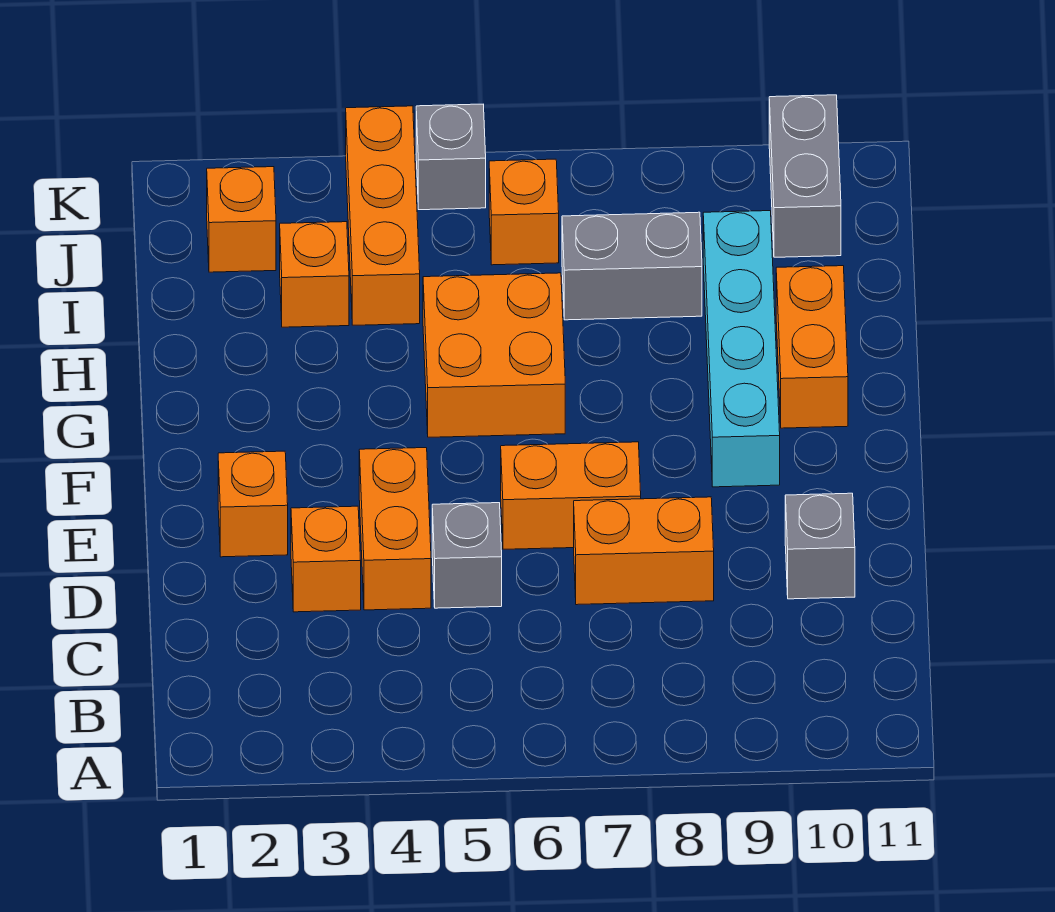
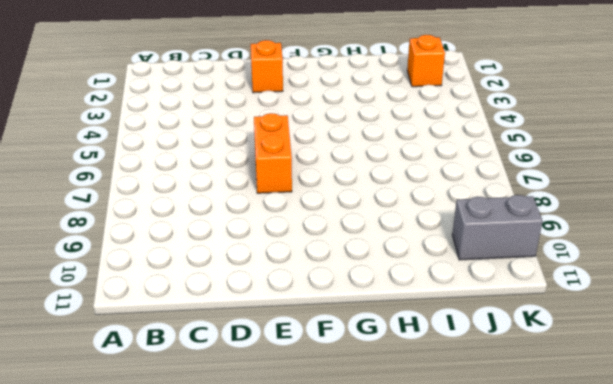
none -> orange brick D3 level 1
none -> orange brick D4:E4 level 1
none -> grey brick D5 level 1

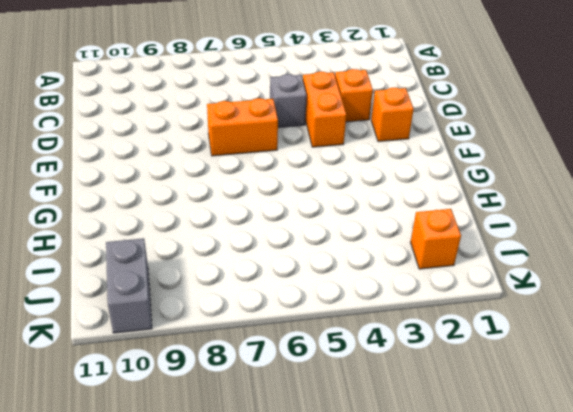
none -> orange brick D7:D8 level 1
none -> grey brick D10 level 1
none -> cyan brick F9:I9 level 1

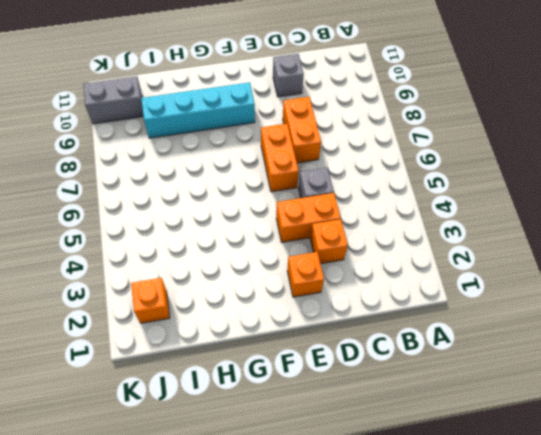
none -> orange brick G5:H6 level 1
none -> orange brick G10:H10 level 1
none -> orange brick I3 level 1

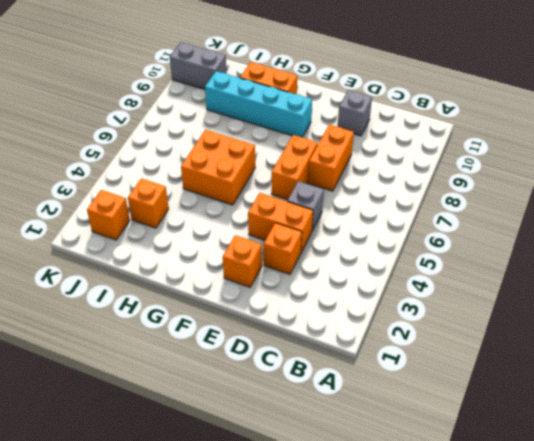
none -> orange brick I4:K4 level 1
none -> grey brick I7:I8 level 1
none -> orange brick J6 level 1

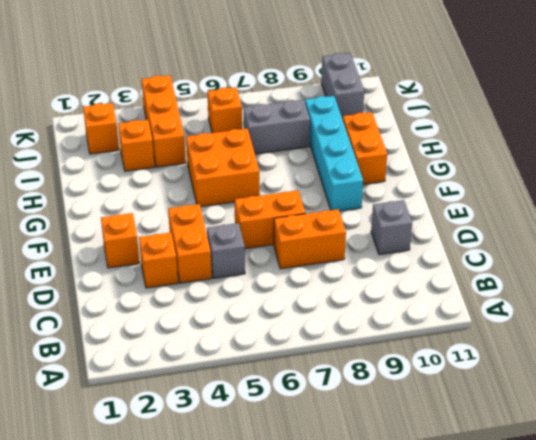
none -> grey brick K5 level 1

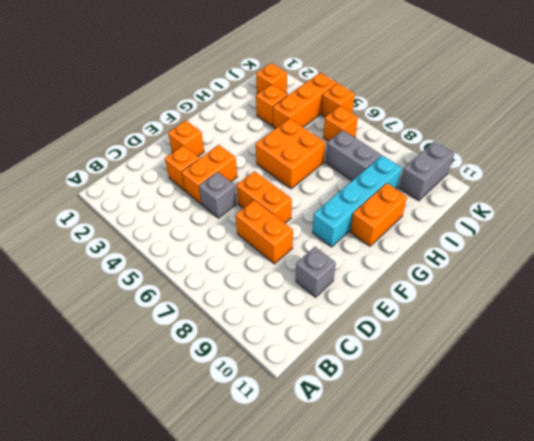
orange brick K5 level 1 -> grey brick K5 level 1

